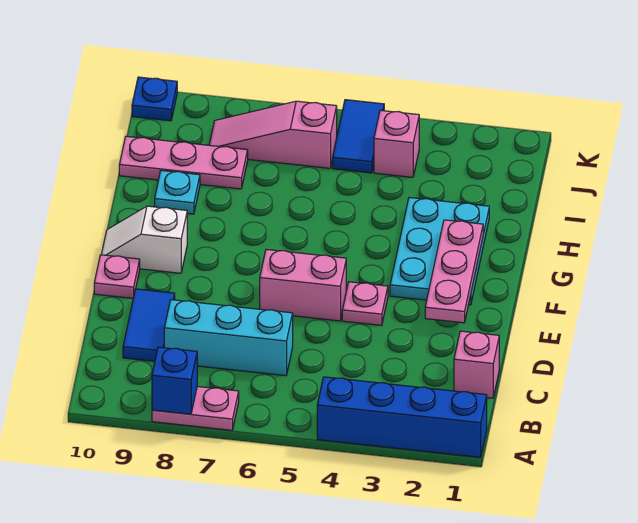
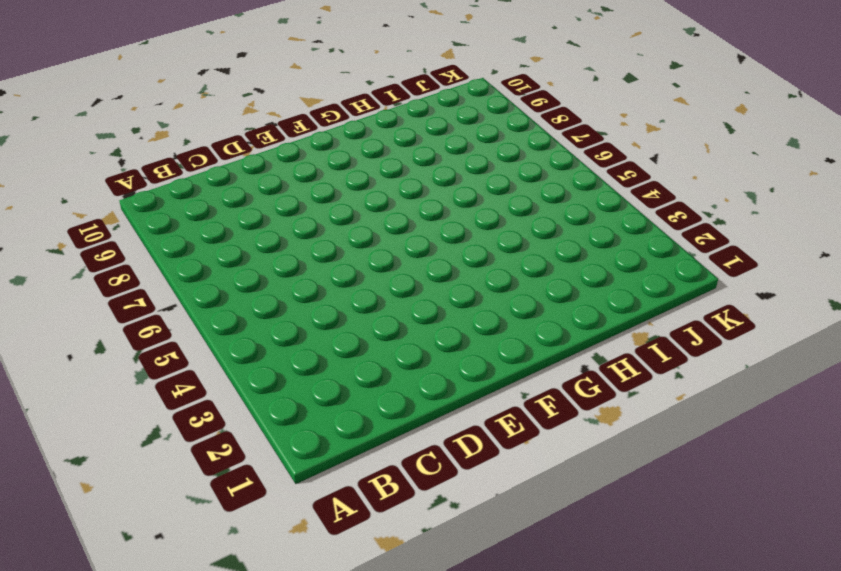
none -> blue brick A1:A4 level 1
none -> pink plate A7:A8 level 1
none -> pink brick C1 level 1

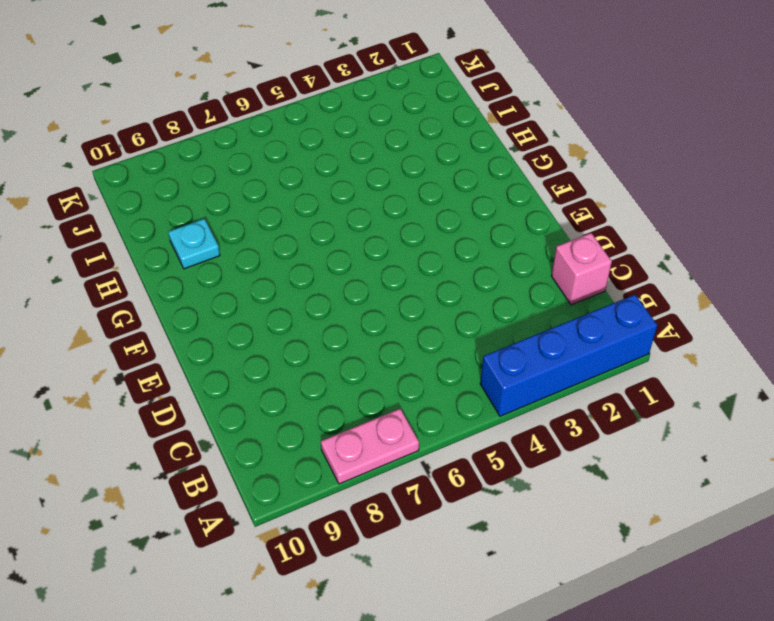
none -> cyan brick C6:C8 level 1
none -> blue tile C9:D9 level 1
none -> pink plate E4 level 1

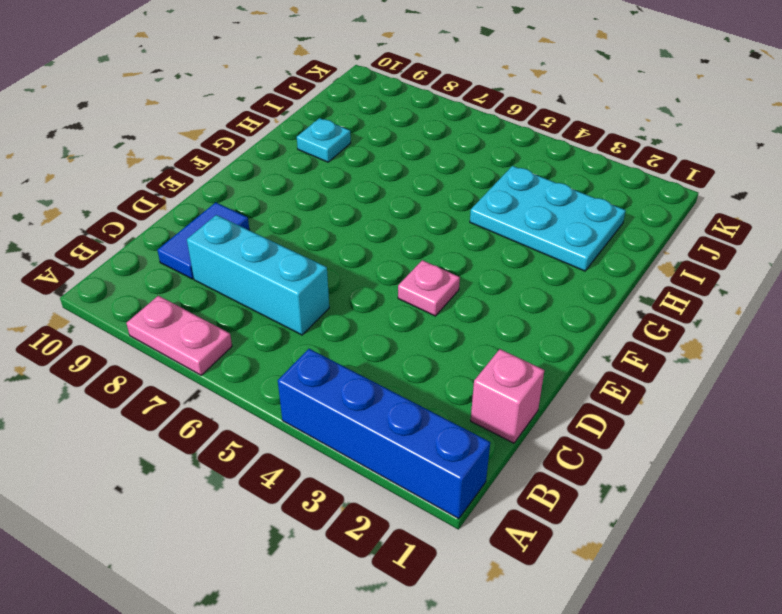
cyan plate H2:I4 level 1 -> cyan plate F2:H3 level 1
none -> pink brick E5:E6 level 1
none -> pink plate E10 level 1
none -> white slope F9:F10 level 1 top 9

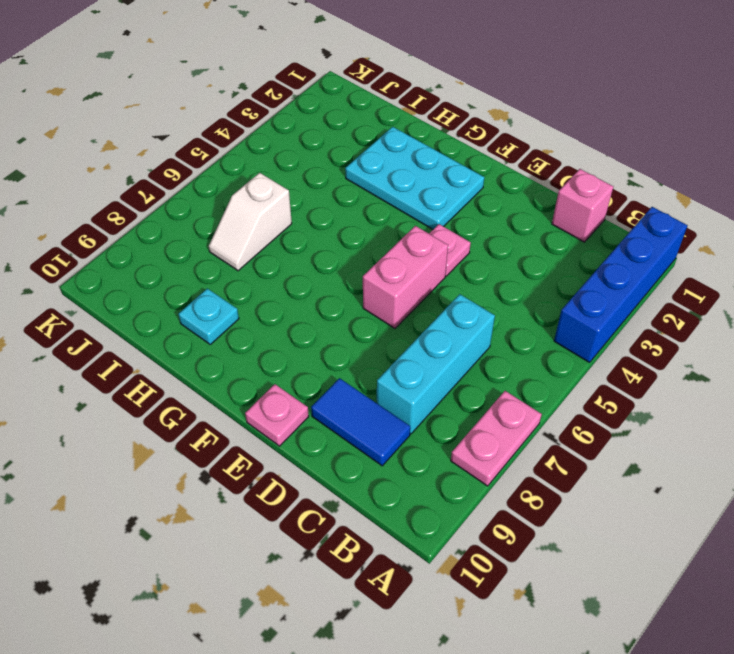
white slope I6:I7 level 1 top 6 -> white slope F9:F10 level 1 top 9
none -> pink plate I8:I10 level 1
none -> pink brick J4 level 1
none -> blue tile J5:K5 level 1

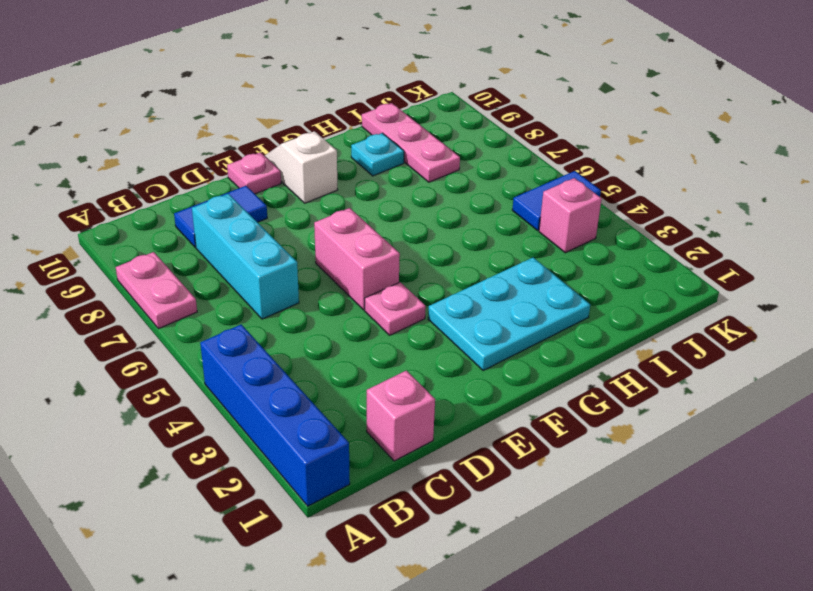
none -> pink slope J6:J8 level 1 top 6
none -> blue plate K10 level 1
none -> blue brick A8 level 2

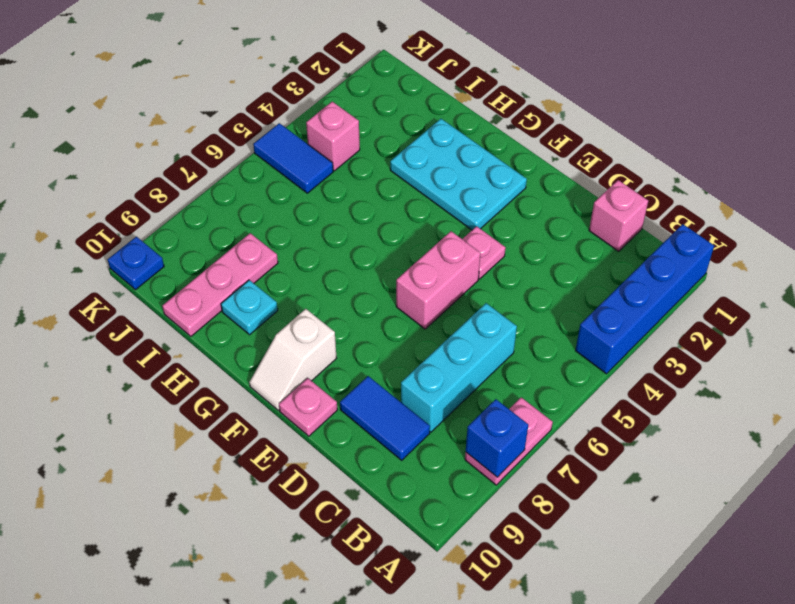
none -> pink slope J6:J8 level 1 top 6
none -> pink plate E2:G2 level 2

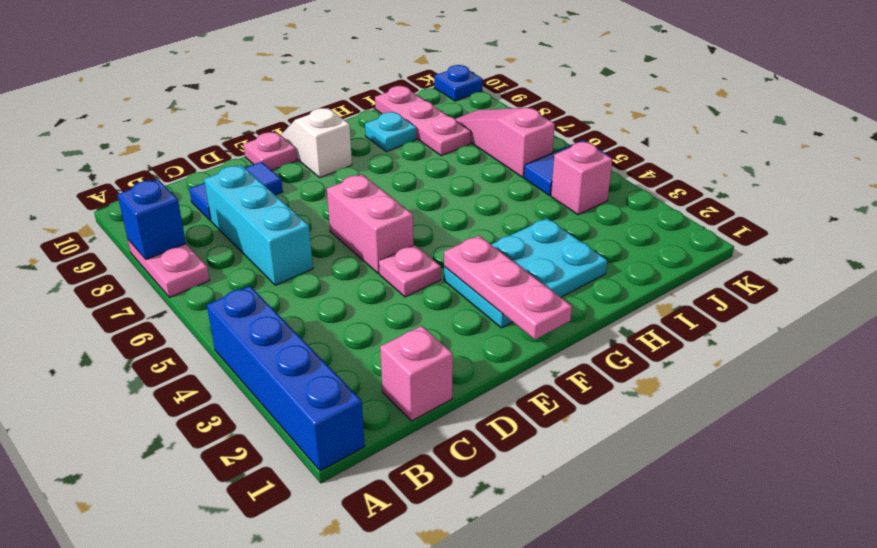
pink plate F1:F3 level 2 -> pink plate E2:G2 level 2

